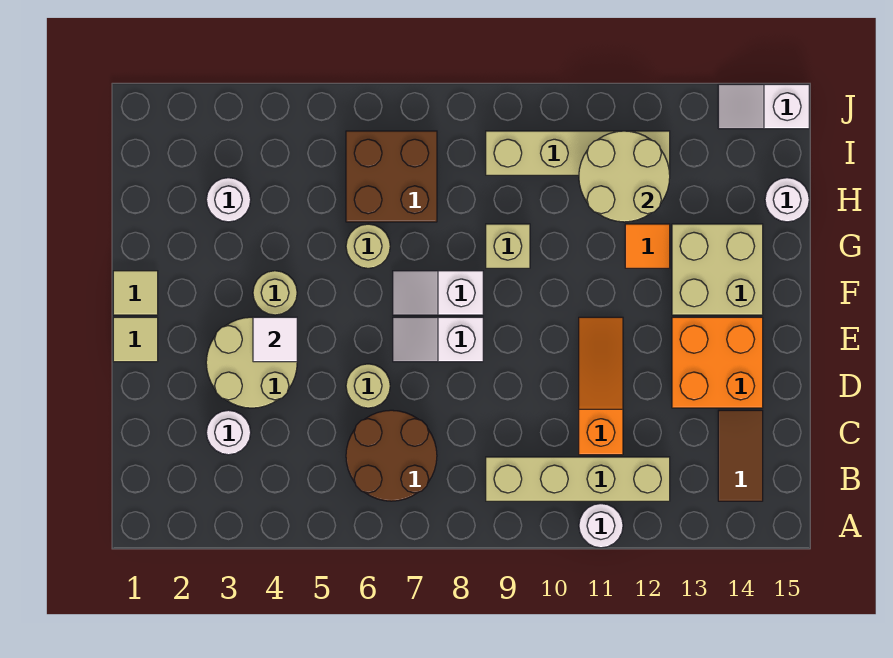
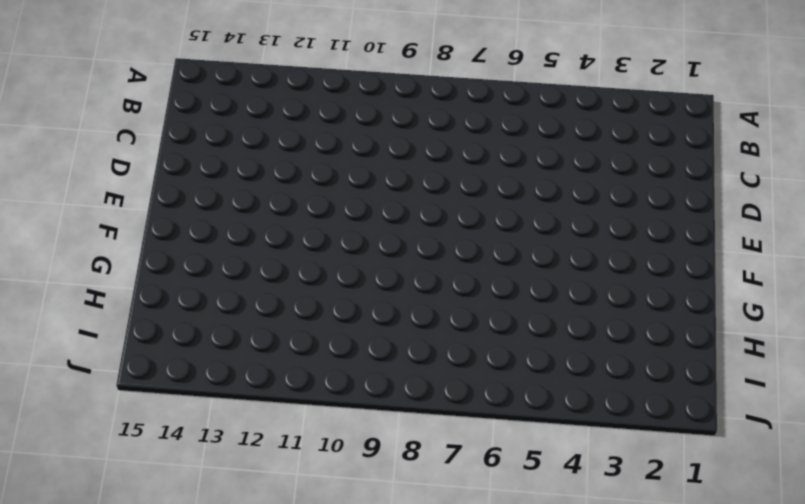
none -> white round brick A11 level 1
none -> brown round brick B6:C7 level 1
none -> tan brick B9:B12 level 1

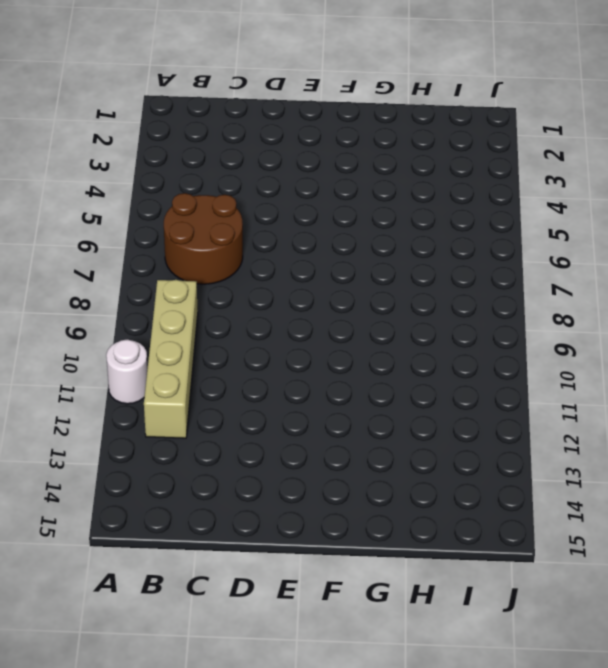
none -> brown tile B14:C14 level 1
none -> white round brick C3 level 1
none -> orange slope C11:E11 level 1 top C

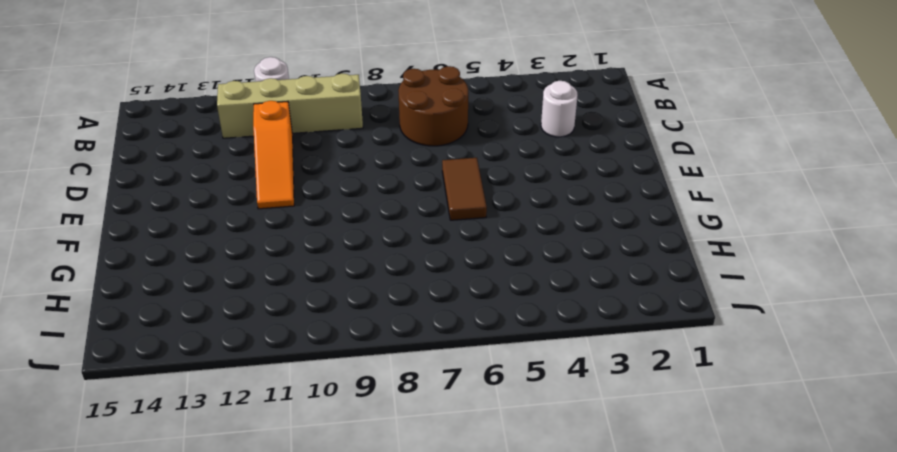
brown tile E6:F6 level 1 -> brown tile B14:C14 level 1
none -> tan round brick D3:E4 level 1
none -> tan round brick D6 level 1
none -> orange brick D13:E14 level 1

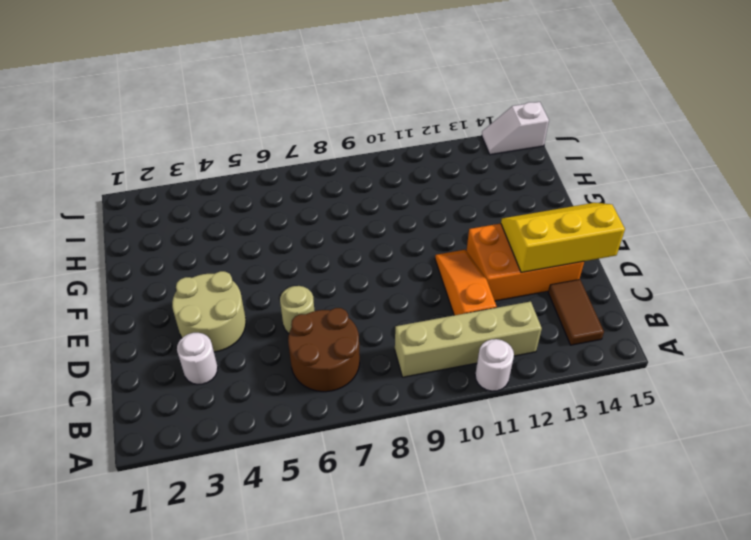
orange brick D12:E14 level 1 -> orange brick D13:E14 level 1
yellow slope D13:E15 level 2 top D -> none
none -> tan tile E1 level 1
none -> white slope E7:E8 level 1 top 8
none -> tan tile F1 level 1

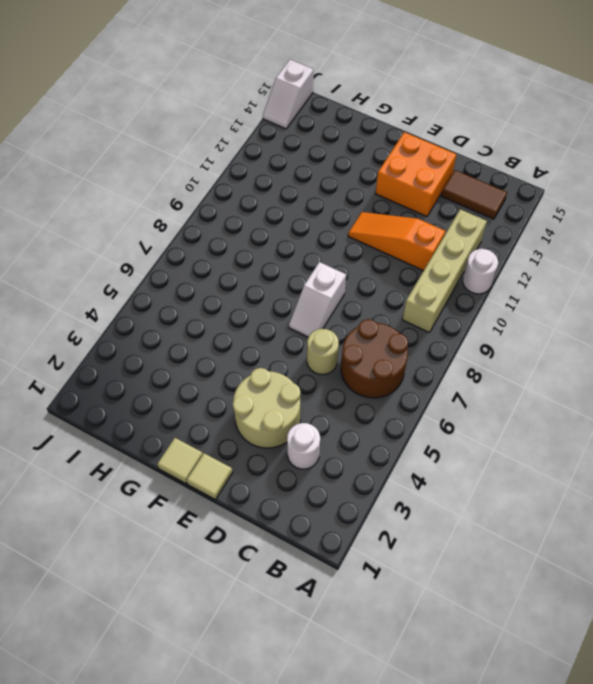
none -> tan round brick F4 level 1
none -> white slope F7:F8 level 1 top 8
none -> tan brick F13:G14 level 1

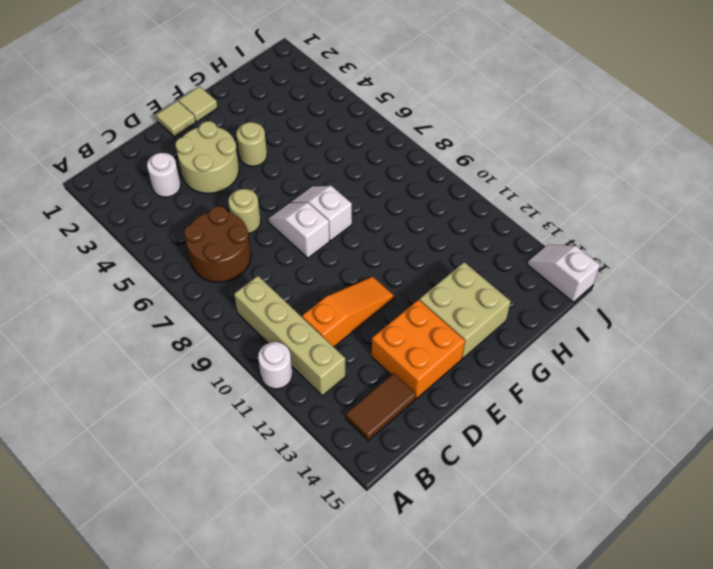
none -> tan round brick G6 level 1
none -> tan brick G9 level 1
none -> orange tile G12 level 1

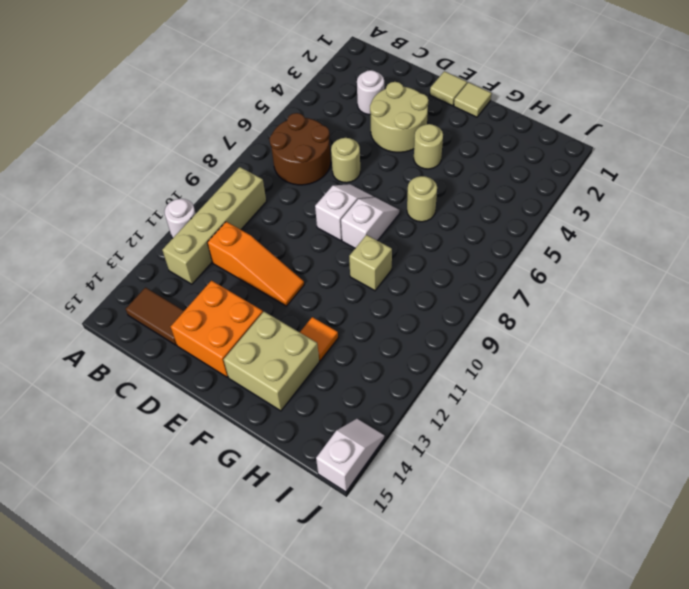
none -> white round brick H3 level 1
none -> brown brick H6:I7 level 1
none -> white round brick H15 level 1

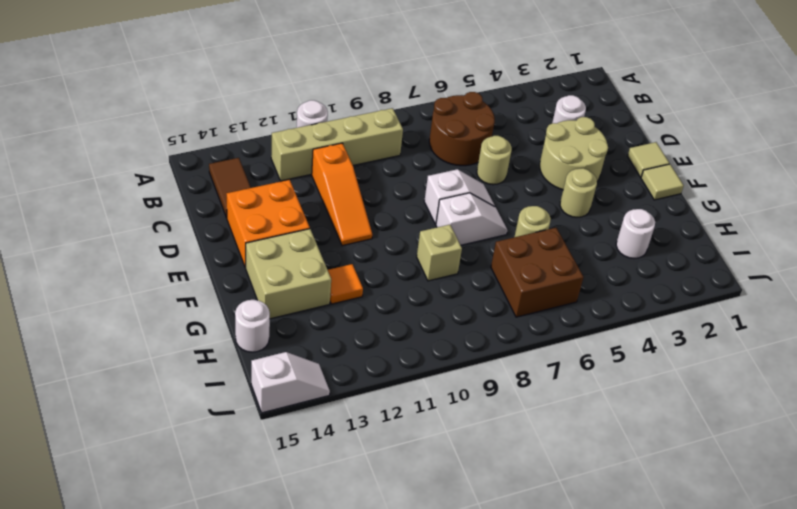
none -> tan brick I9:I12 level 1
none -> white tile E4 level 2
none -> tan round brick H11:I12 level 2

